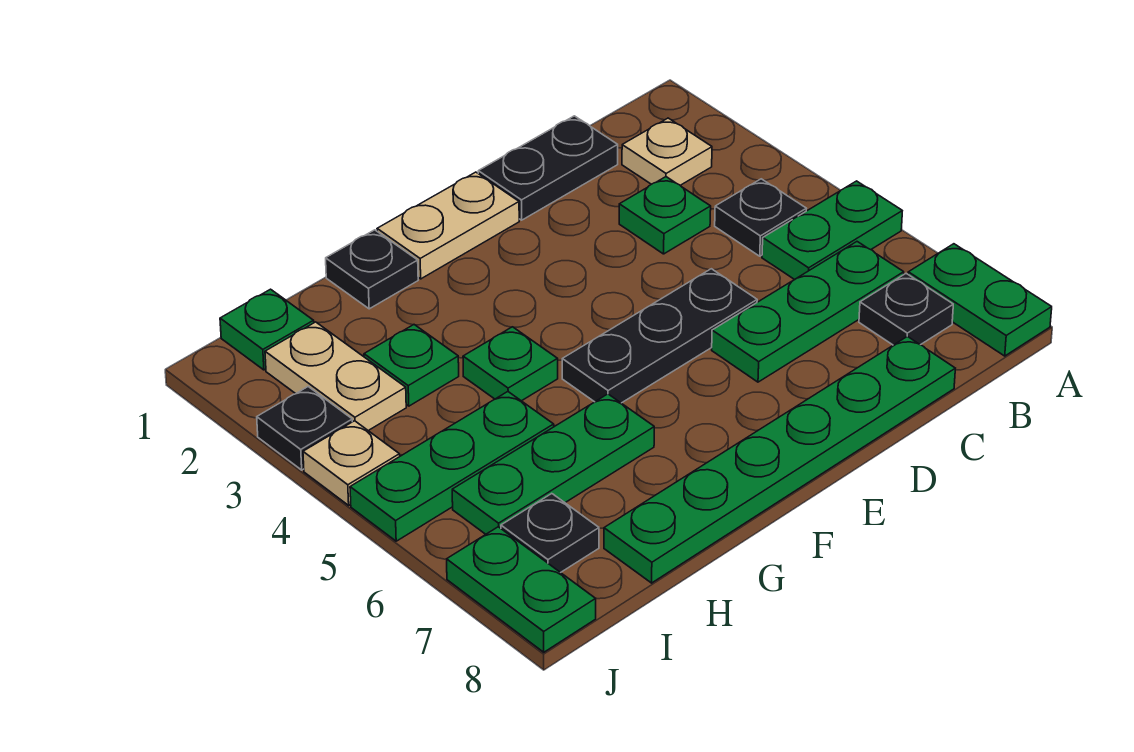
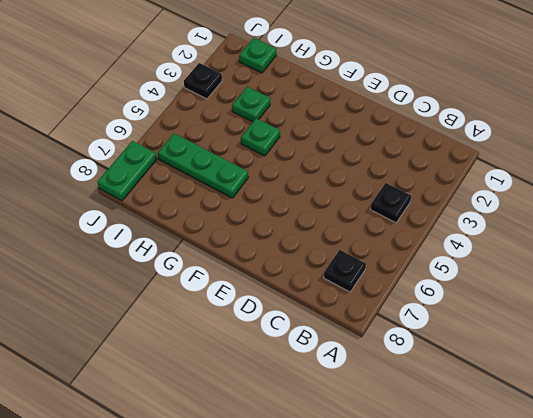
none -> green plate A5:B5 level 1
none -> green plate A7:A8 level 1
none -> tan plate B2 level 1

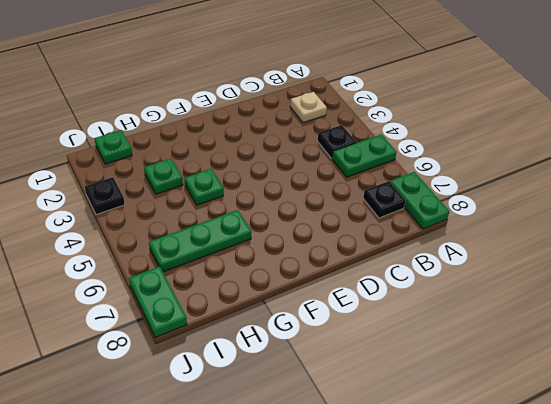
none -> green plate B6:D6 level 1
none -> black plate C1:D1 level 1
none -> green plate C3 level 1

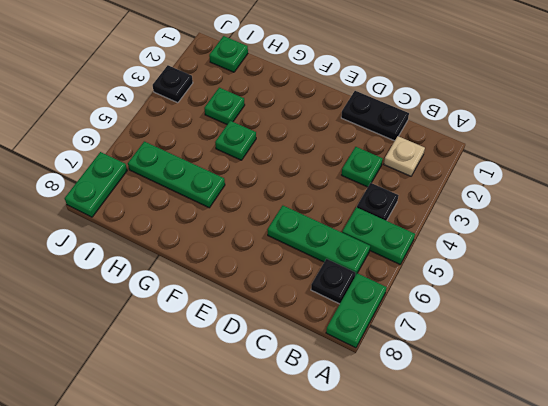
none -> green plate C8:H8 level 1
none -> black plate D5:F5 level 1
none -> tan plate E1:F1 level 1

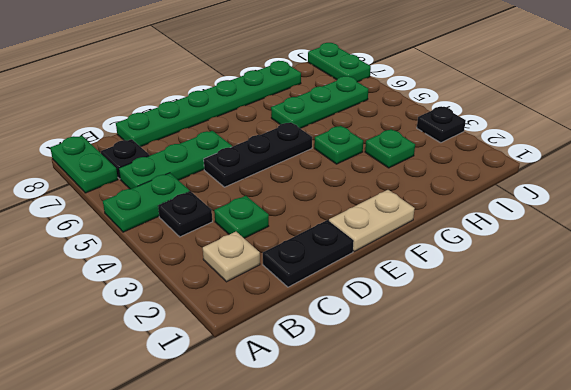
none -> black plate G1 level 1
none -> green plate H5:J5 level 1
none -> green plate I1 level 1

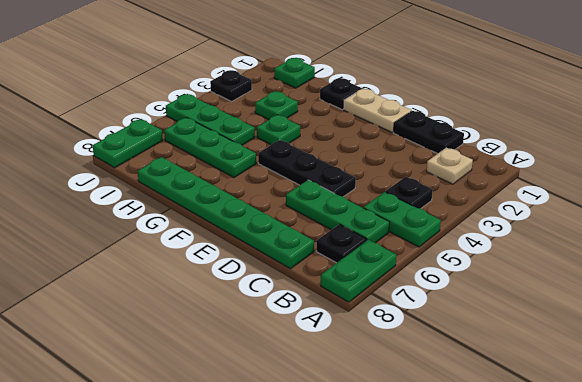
none -> green plate C3 level 1
none -> tan plate I2:I3 level 1
none -> black plate I7 level 1

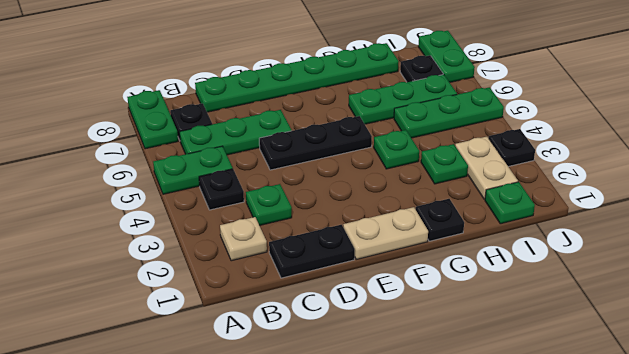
none -> tan plate J4 level 1

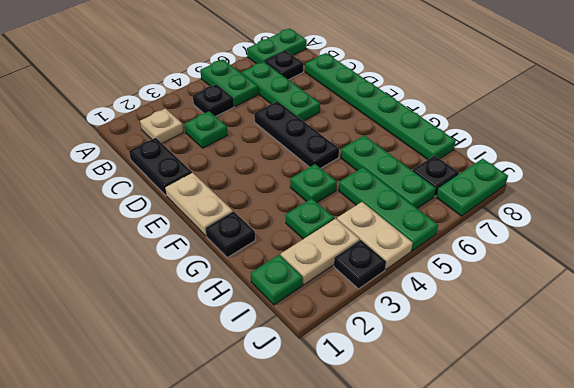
tan plate I4:J4 level 1 -> tan plate J4 level 1

